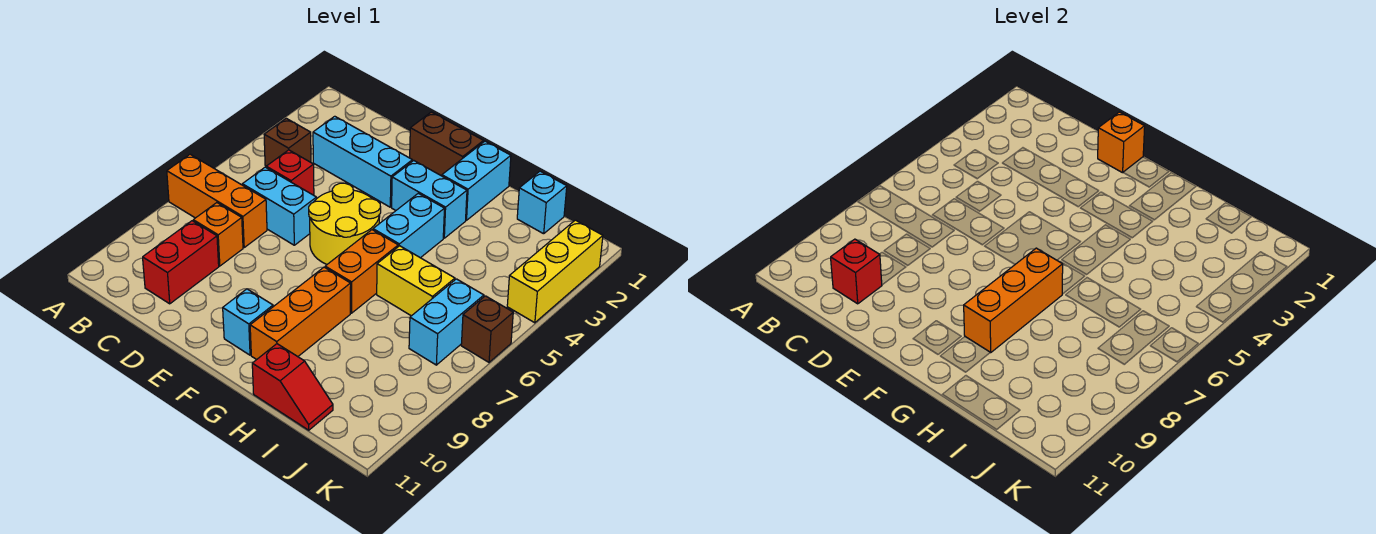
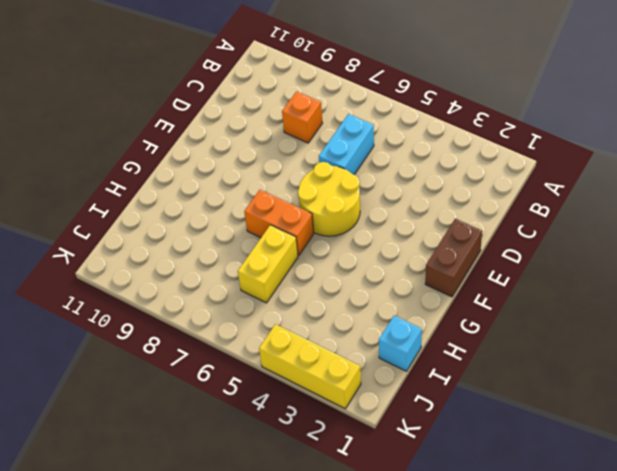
none -> orange brick A7:C7 level 1
none -> brown brick B4 level 1
none -> cyan brick C3:E3 level 1

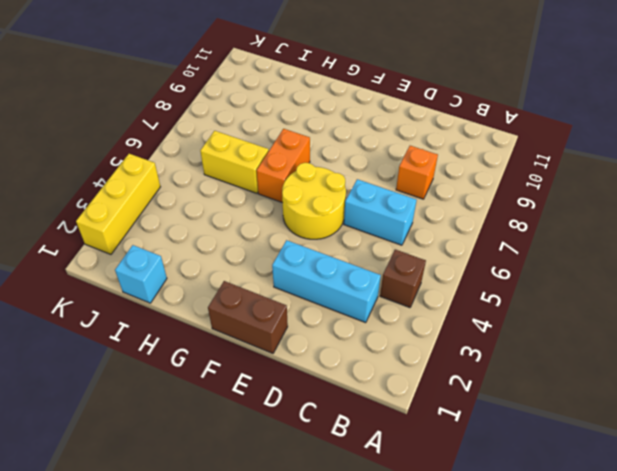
none -> orange brick A7:C7 level 1
none -> red brick C5 level 1
none -> red brick C9:C10 level 1

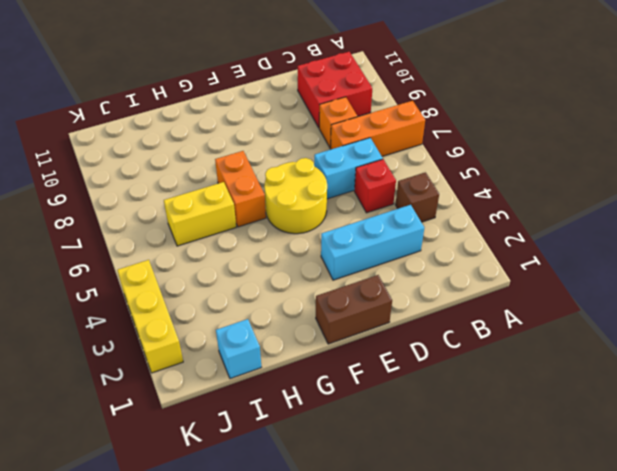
red brick B9:C10 level 1 -> red brick C9:C10 level 1
none -> cyan brick F3:G3 level 1
none -> cyan brick F10 level 1
none -> cyan brick G1:G2 level 1

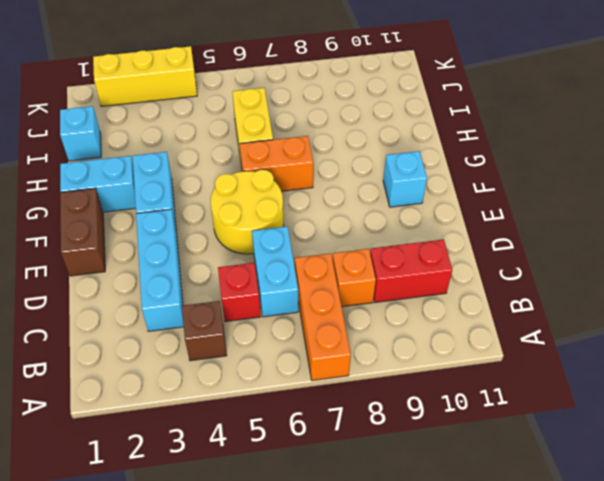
none -> cyan brick G4:G5 level 1
none -> orange brick G8:G10 level 1
none -> red slope H11:I11 level 1 top H

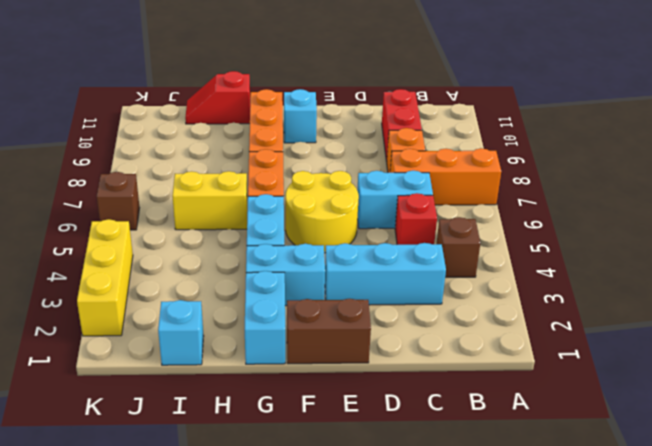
none -> cyan brick J6:J7 level 1
none -> red brick C10 level 2
none -> orange brick E1 level 2

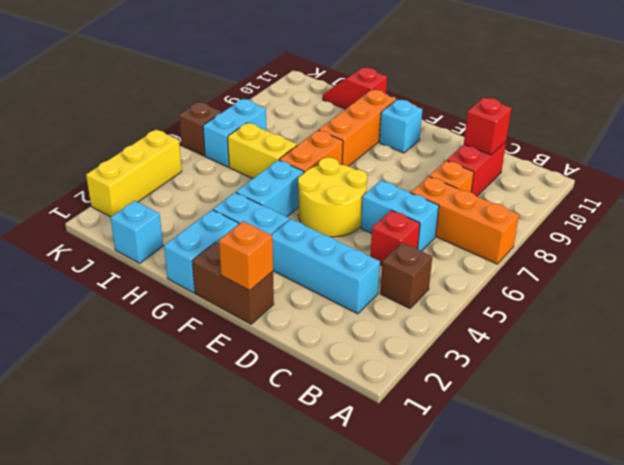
none -> orange brick G7:G9 level 2

